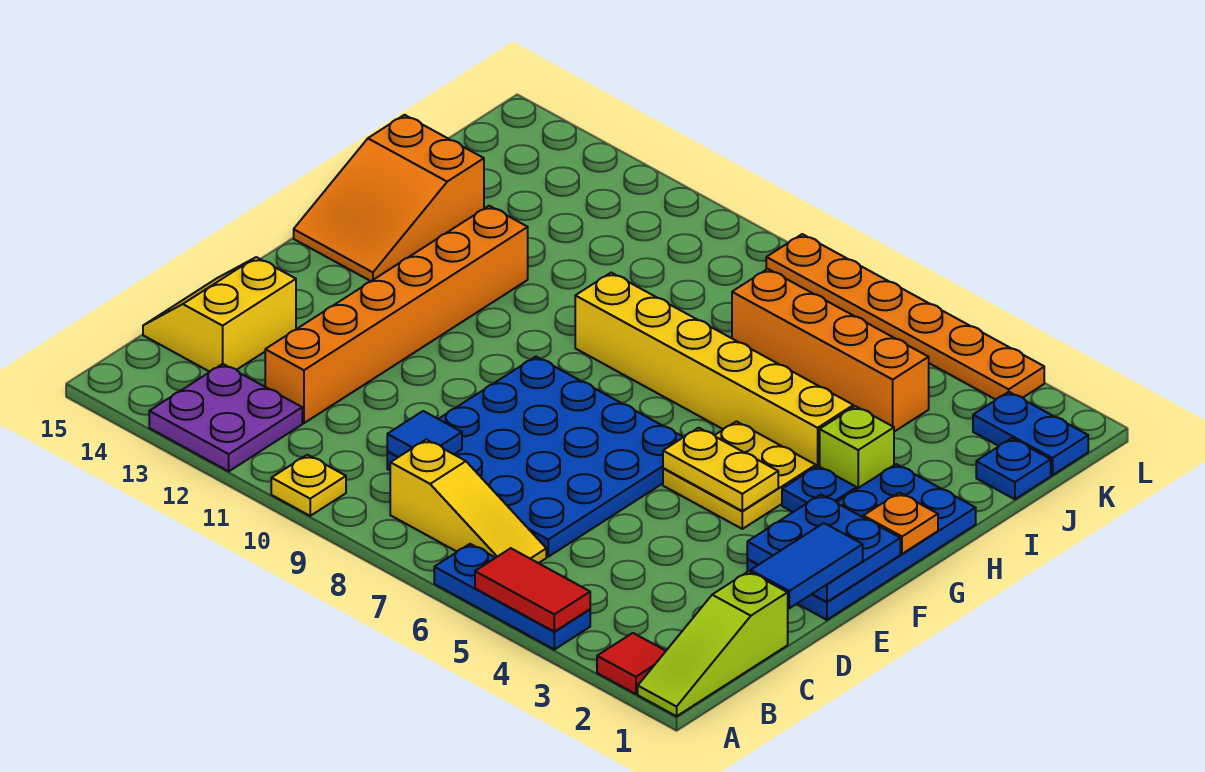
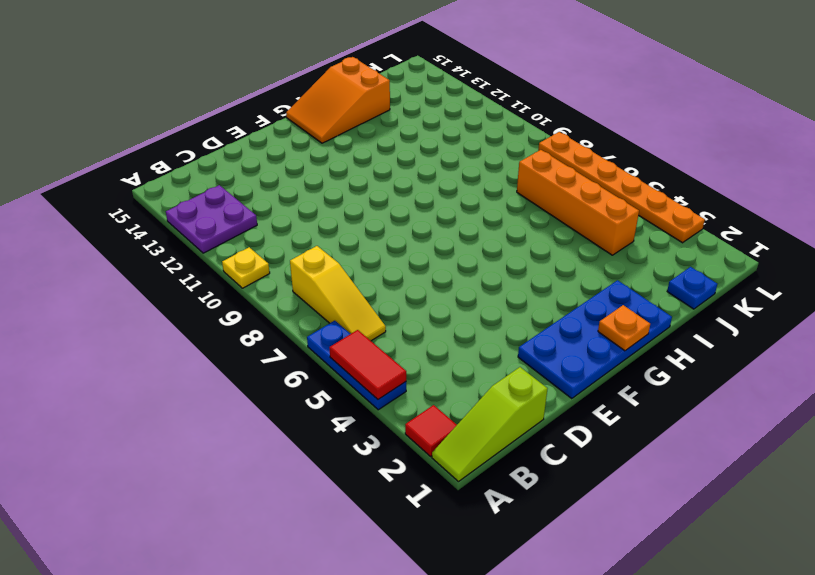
none -> blue plate C6:F9 level 1
none -> orange brick C12:H12 level 1
none -> yellow slope C14:D15 level 1 top 14

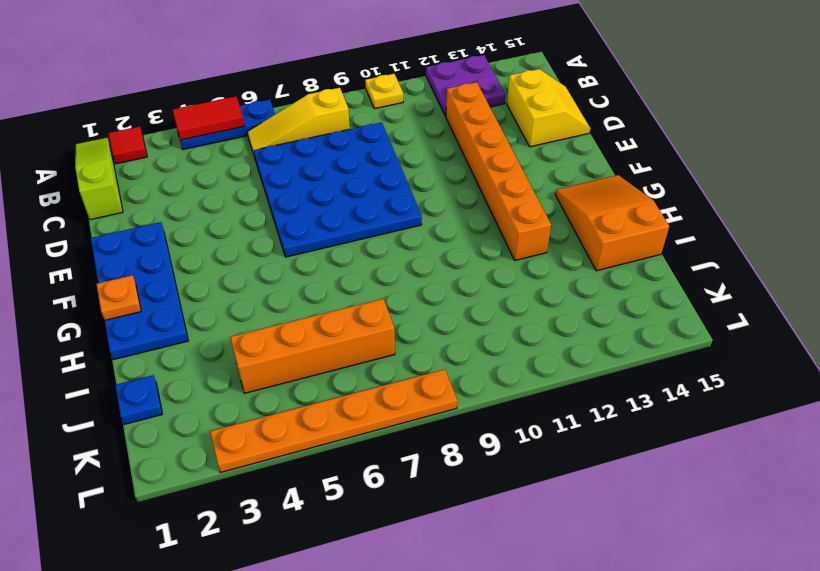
none -> yellow plate F4:G5 level 1
none -> blue plate G3 level 1
none -> lime brick H3 level 1

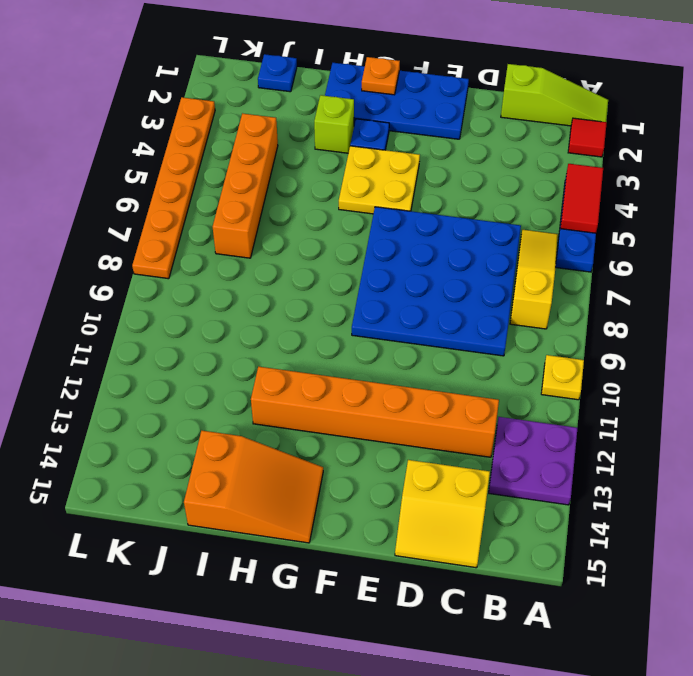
none -> yellow brick H4:H9 level 1
none -> blue plate K1:K2 level 1
none -> blue tile C9 level 2

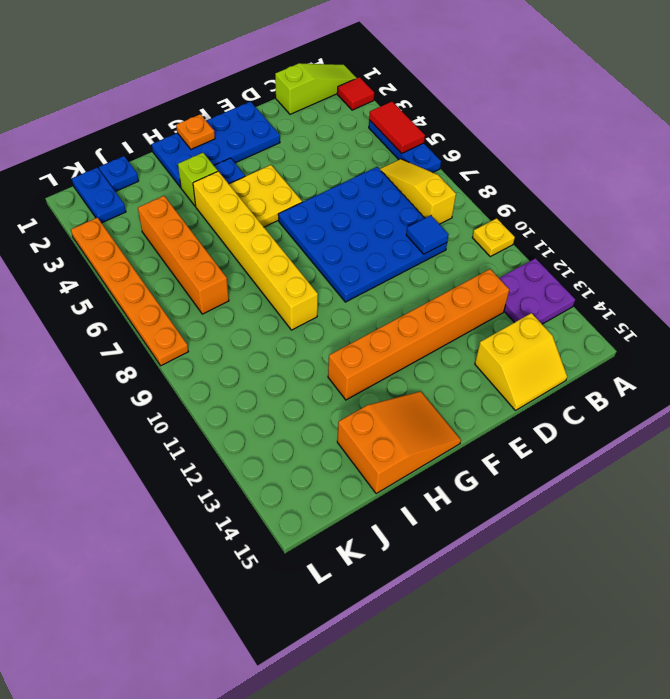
none -> blue plate E1:F2 level 2
none -> yellow plate F4:F5 level 2
none -> blue tile D1:E1 level 3

